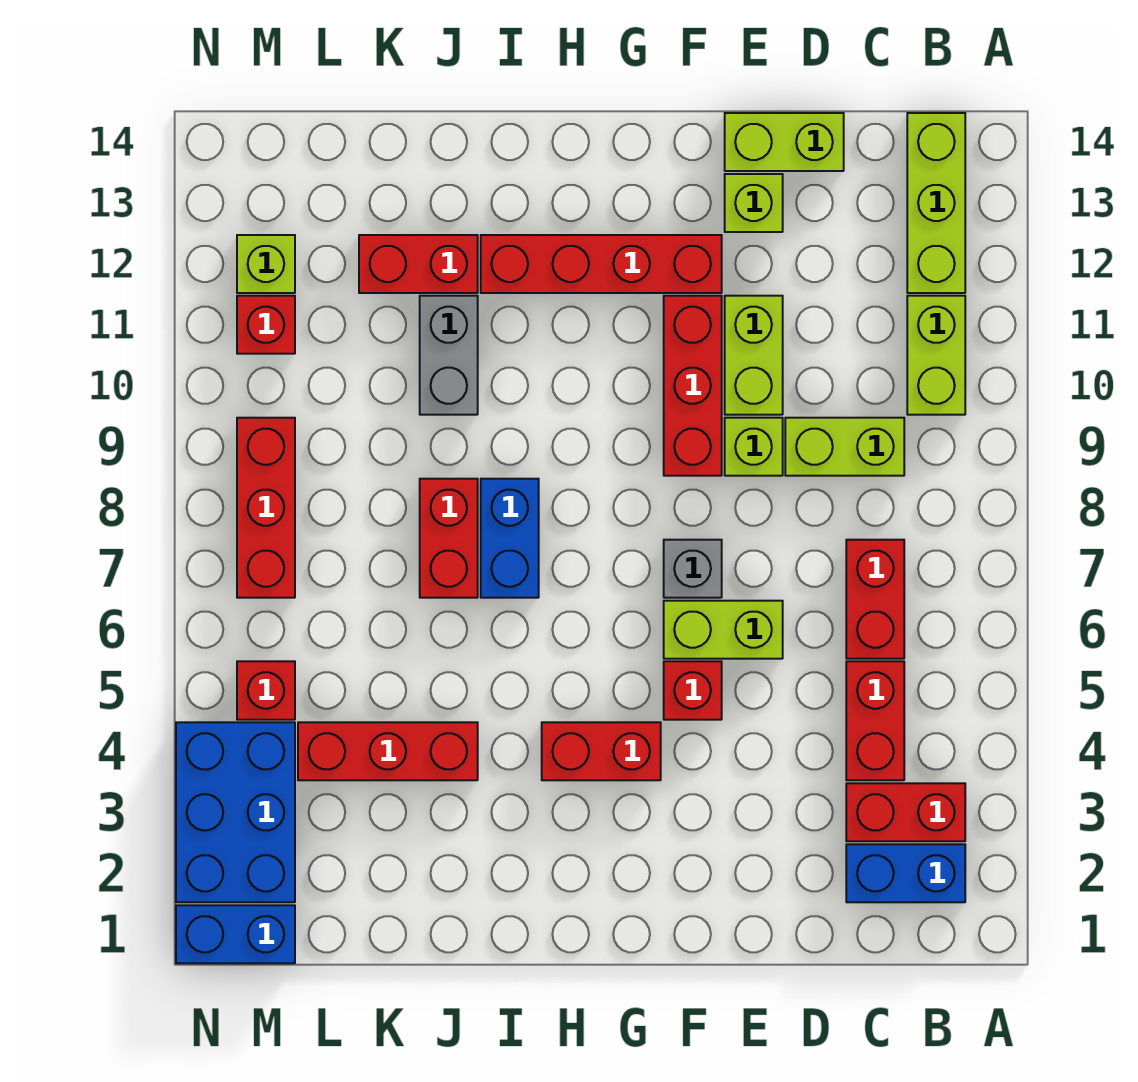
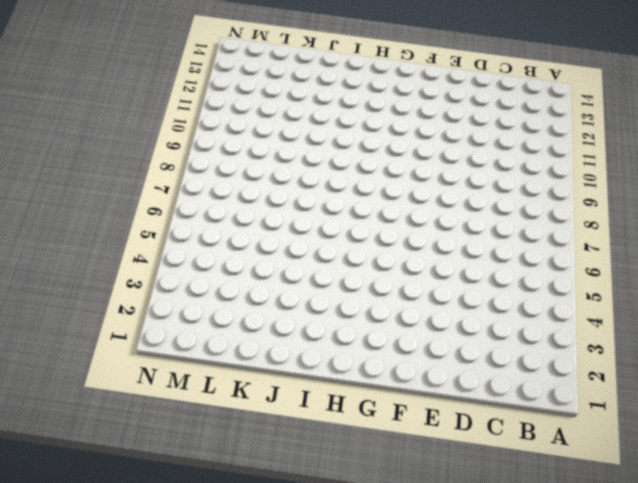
none -> blue brick B2:C2 level 1
none -> red brick B3:C3 level 1
none -> lime brick B10:B11 level 1

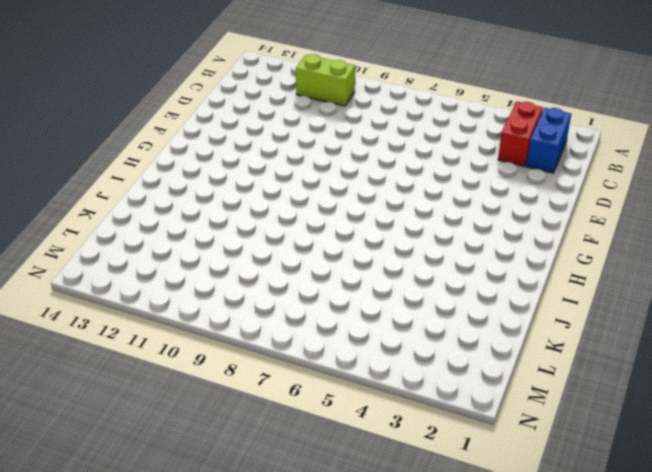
none -> lime brick B12:B14 level 1
none -> red brick C4:C5 level 1
none -> red brick C6:C7 level 1

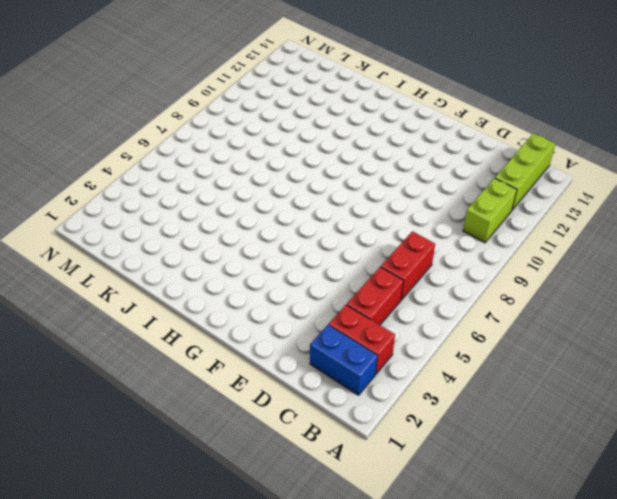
none -> lime brick C9:D9 level 1
none -> lime brick D14:E14 level 1
none -> lime brick E6:F6 level 1

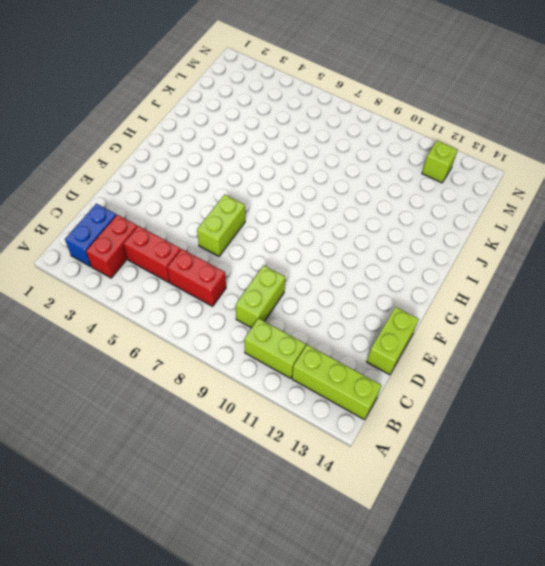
none -> lime brick E9 level 1
none -> lime brick E10:E11 level 1
none -> lime brick E13 level 1

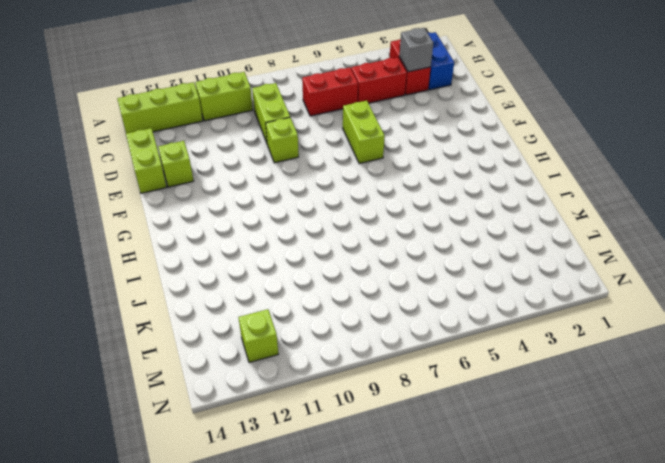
grey brick C3 level 2 -> grey brick F7 level 1
none -> lime brick E10:E11 level 1
none -> red brick F5 level 1
none -> red brick F9:F11 level 1

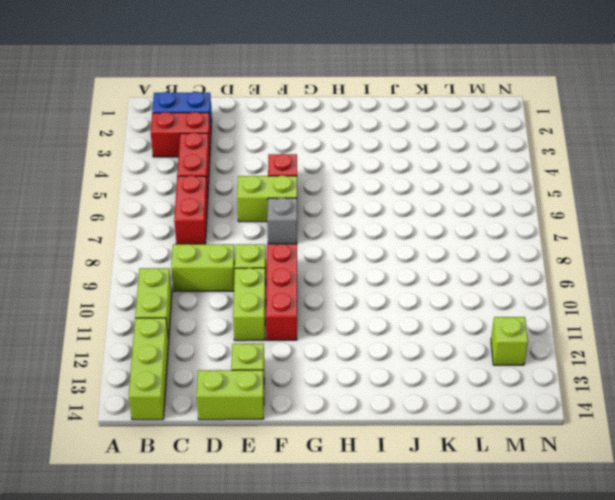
none -> red brick F12:I12 level 1
none -> red brick G4:H4 level 1
none -> blue brick I7:I8 level 1

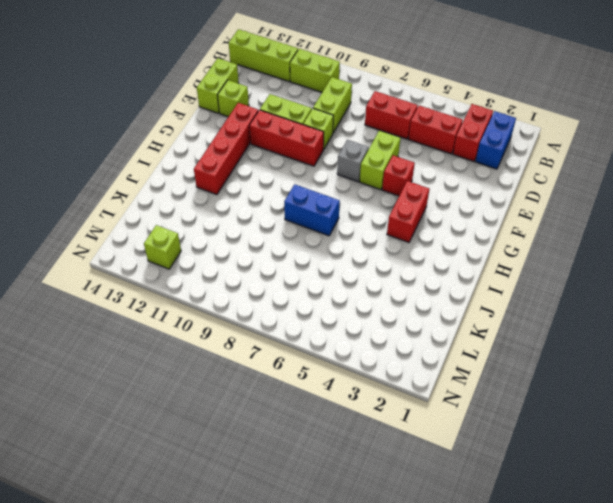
none -> red brick J4:L4 level 1
none -> red brick J7:J8 level 1
none -> grey brick J10:J11 level 1

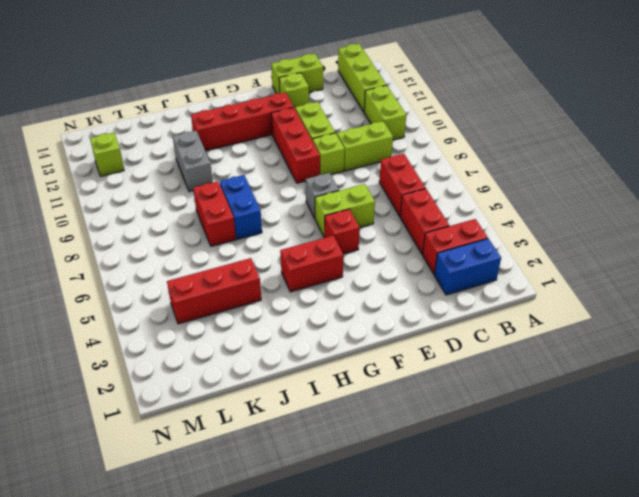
none -> red brick J12:K12 level 1
none -> blue brick M1:N1 level 1
none -> blue brick M2:N4 level 1

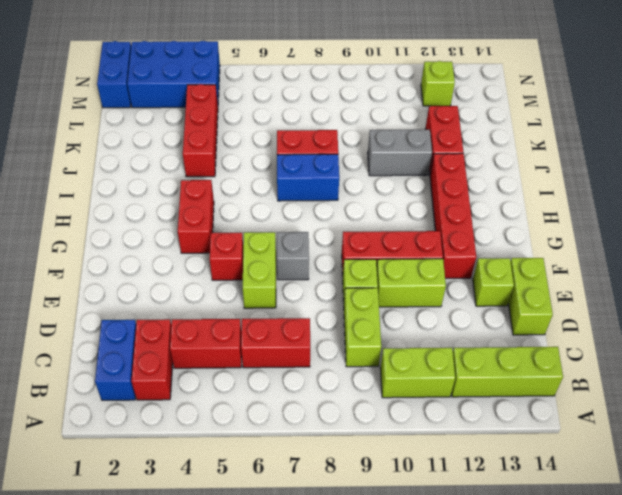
none -> red brick M5 level 1
none -> red brick M7:M9 level 1
none -> red brick M11 level 1

